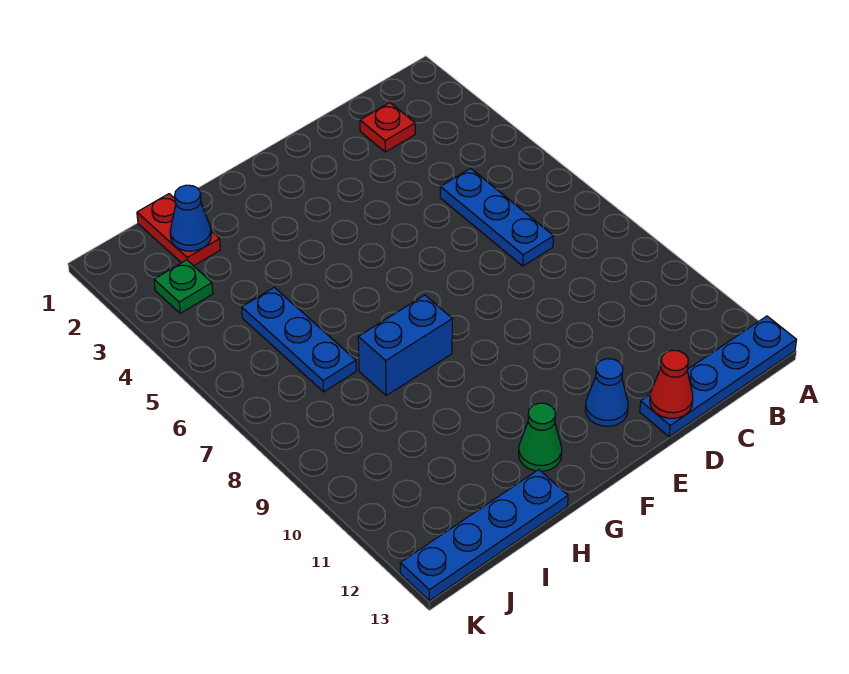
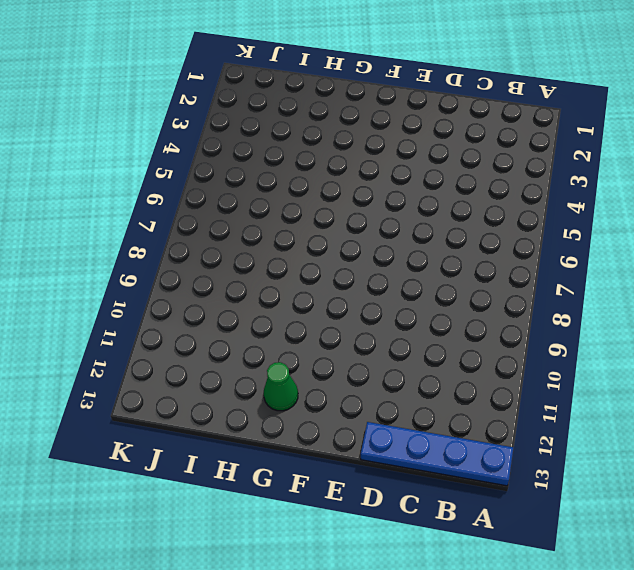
none -> red plate C2 level 1
none -> blue plate C5:C7 level 1
none -> blue cone E12 level 1

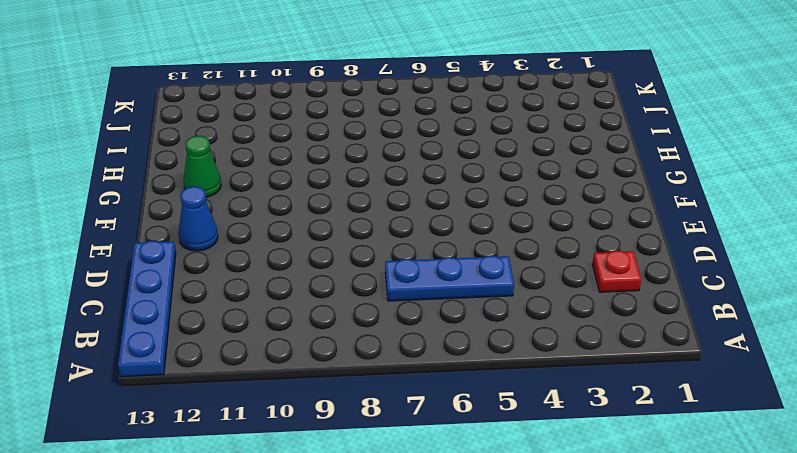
none -> blue brick G8:H8 level 1
none -> blue plate H13:K13 level 1
none -> red plate I1:I2 level 1

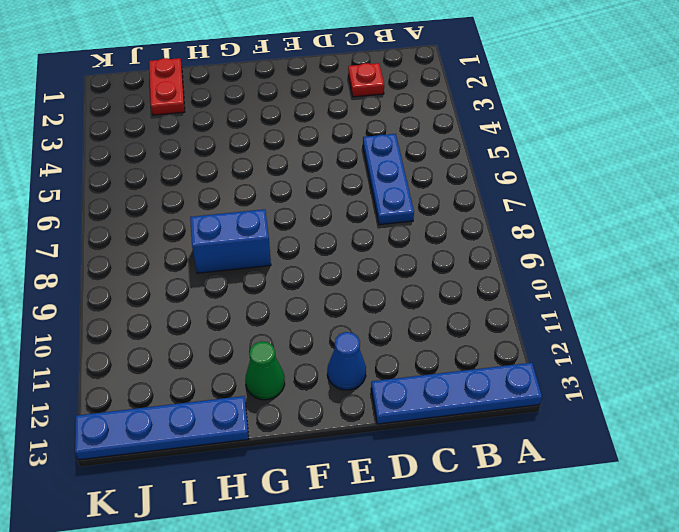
none -> blue plate I5:I7 level 1
none -> green plate J3 level 1
none -> red cone D13 level 2

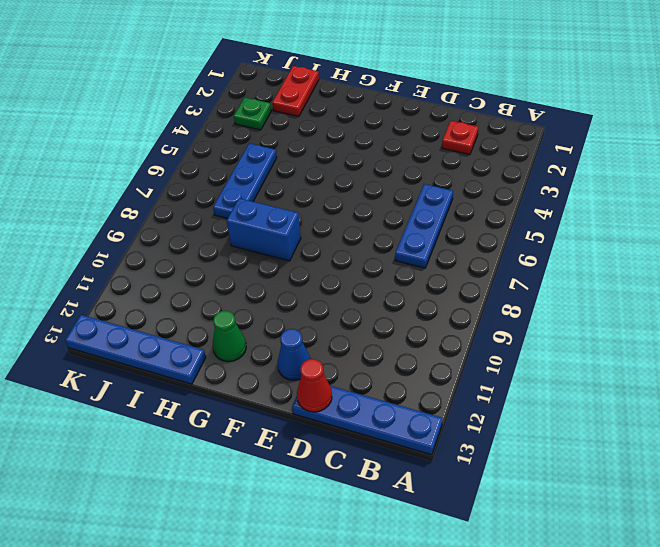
none -> blue cone I2 level 2

